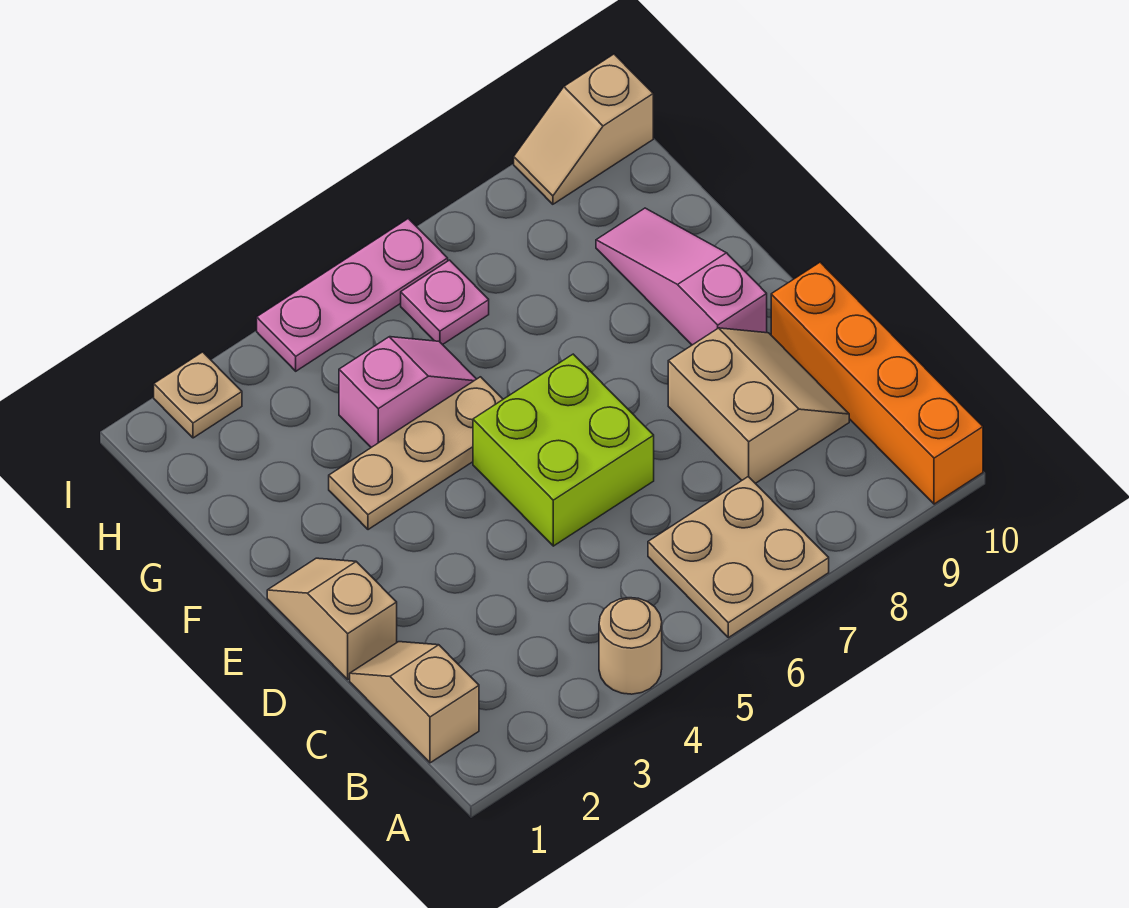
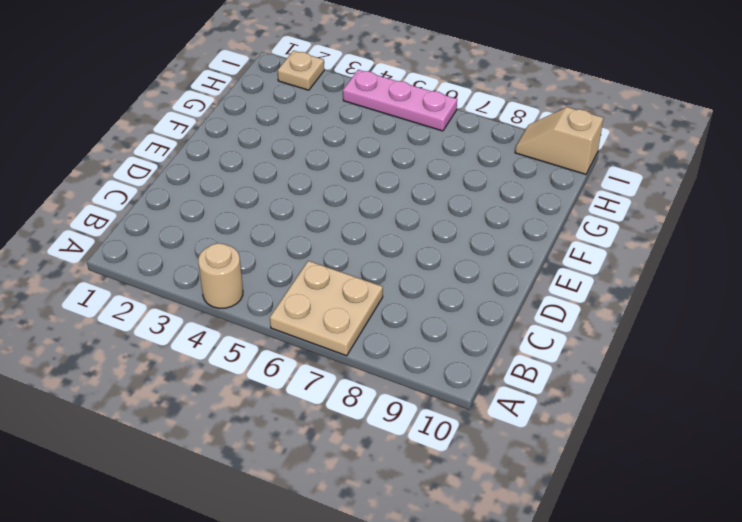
none -> orange brick A10:D10 level 1
none -> tan slope B1:C1 level 1 top B
none -> tan slope C8:D9 level 1 top 8

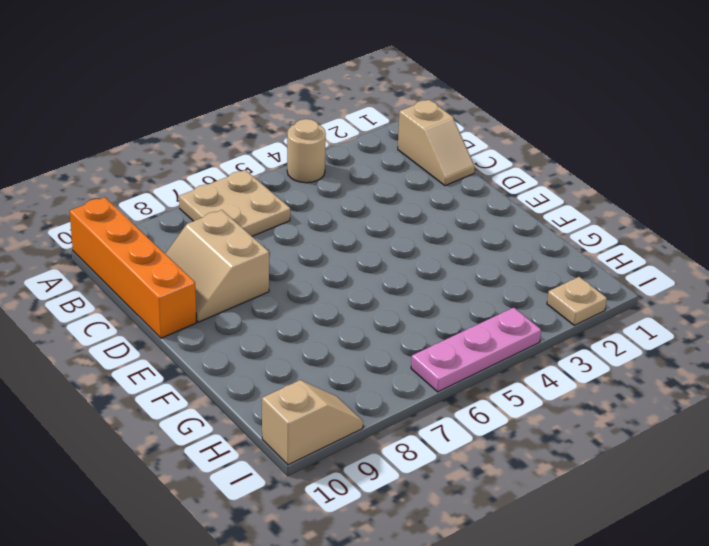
none -> tan slope D1:E1 level 1 top D
none -> lime brick D5:E6 level 1
none -> pink slope E9:G9 level 1 top E

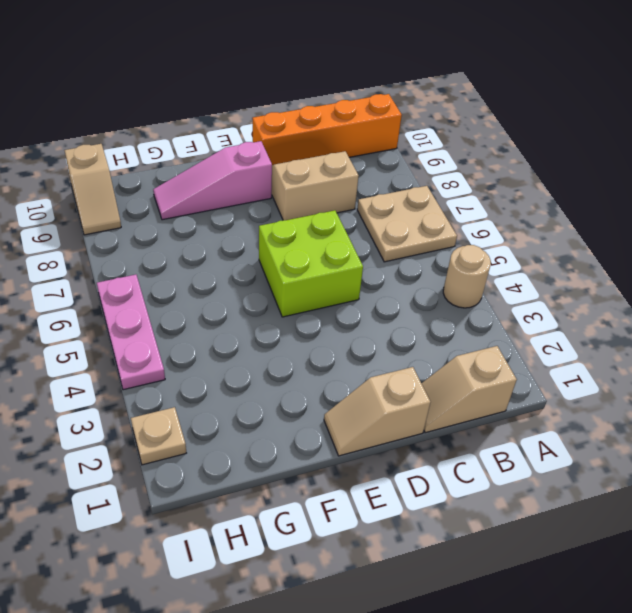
none -> tan plate F3:F5 level 1
none -> pink slope G4:G5 level 1 top 4
none -> pink plate H6 level 1

